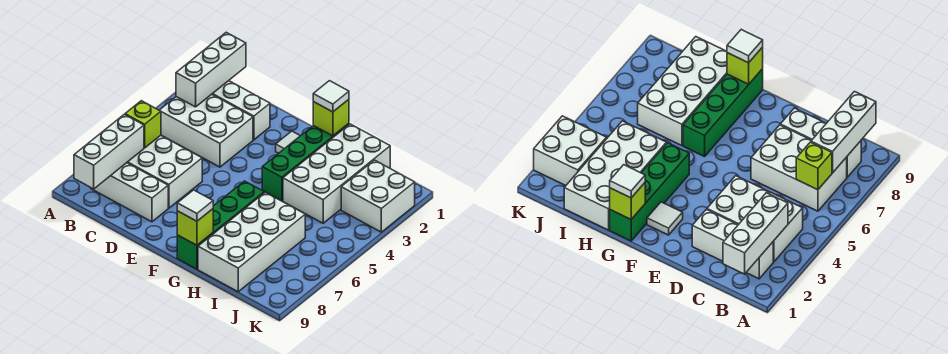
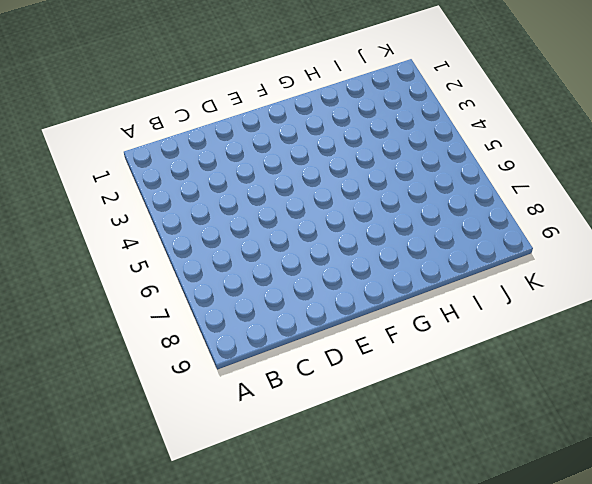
none -> white brick B2:D2 level 1
none -> white brick B3:D4 level 1
none -> white brick B6:D7 level 1

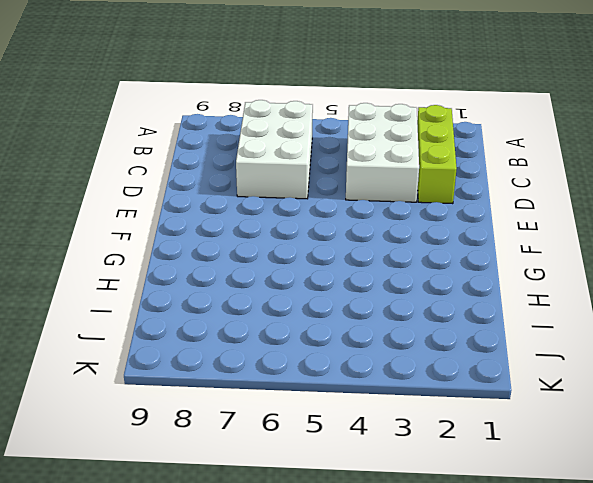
lime brick B2:D2 level 1 -> white brick B2:D2 level 1
none -> white brick B8:D8 level 1
none -> white tile F2 level 1
none -> green brick G1:G4 level 1

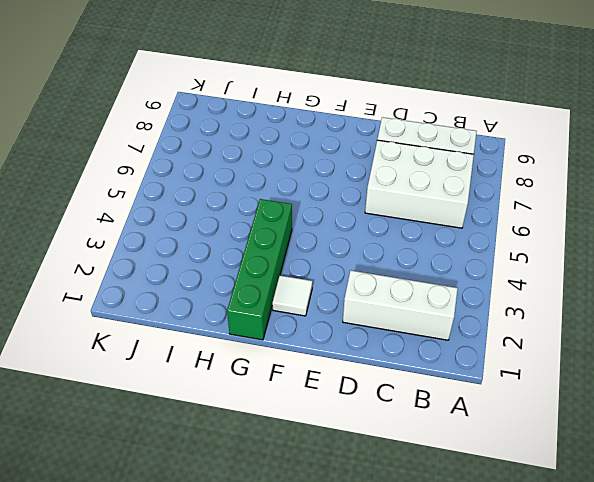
none -> white brick B3:D4 level 1
none -> green brick G6:G9 level 1
none -> white brick H1:I4 level 1

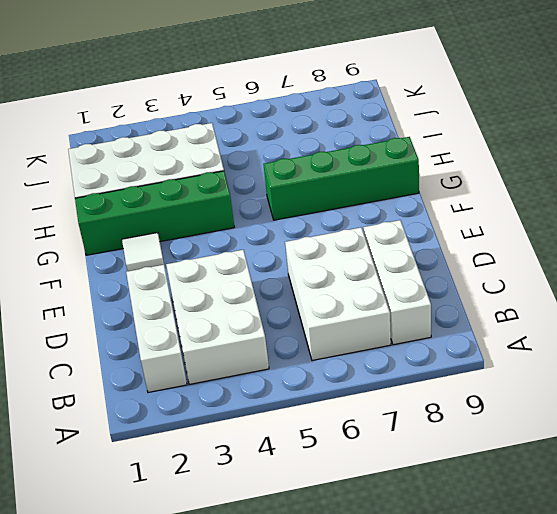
none -> white brick H6:I9 level 1
none -> white brick J2:K3 level 1
none -> white brick B1:B3 level 2

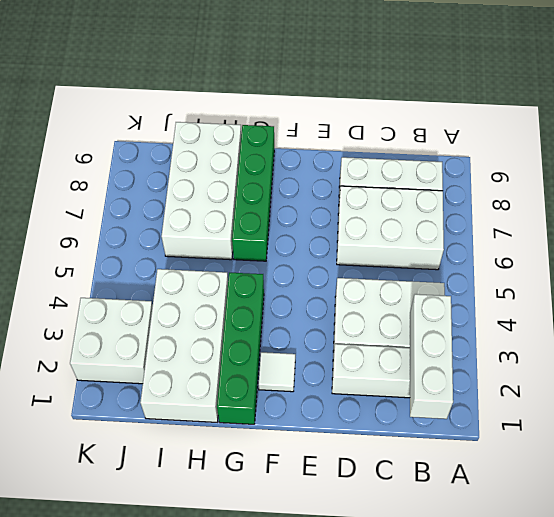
none -> lime brick B6 level 2
none -> white brick B7:B9 level 2
none -> lime brick G1 level 2

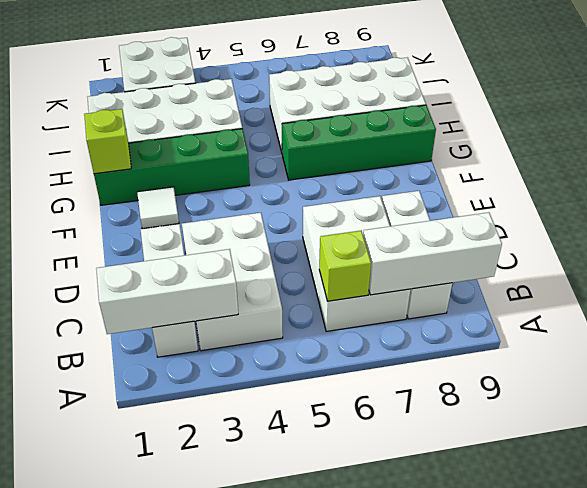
none -> lime brick G9 level 2
none -> white tile G1 level 3
none -> white tile G9 level 3

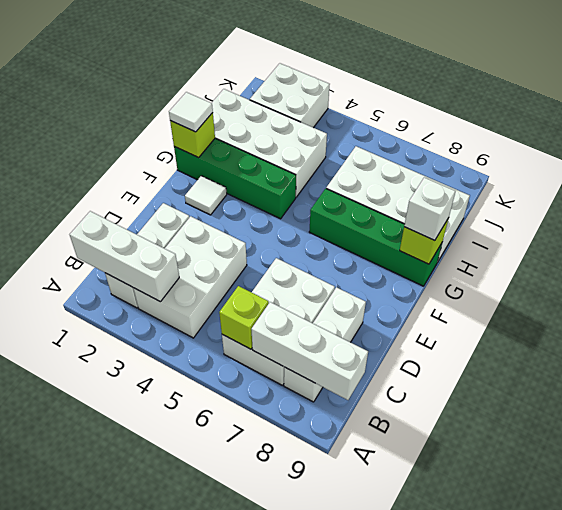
white brick G9 level 3 -> white tile G9 level 3

